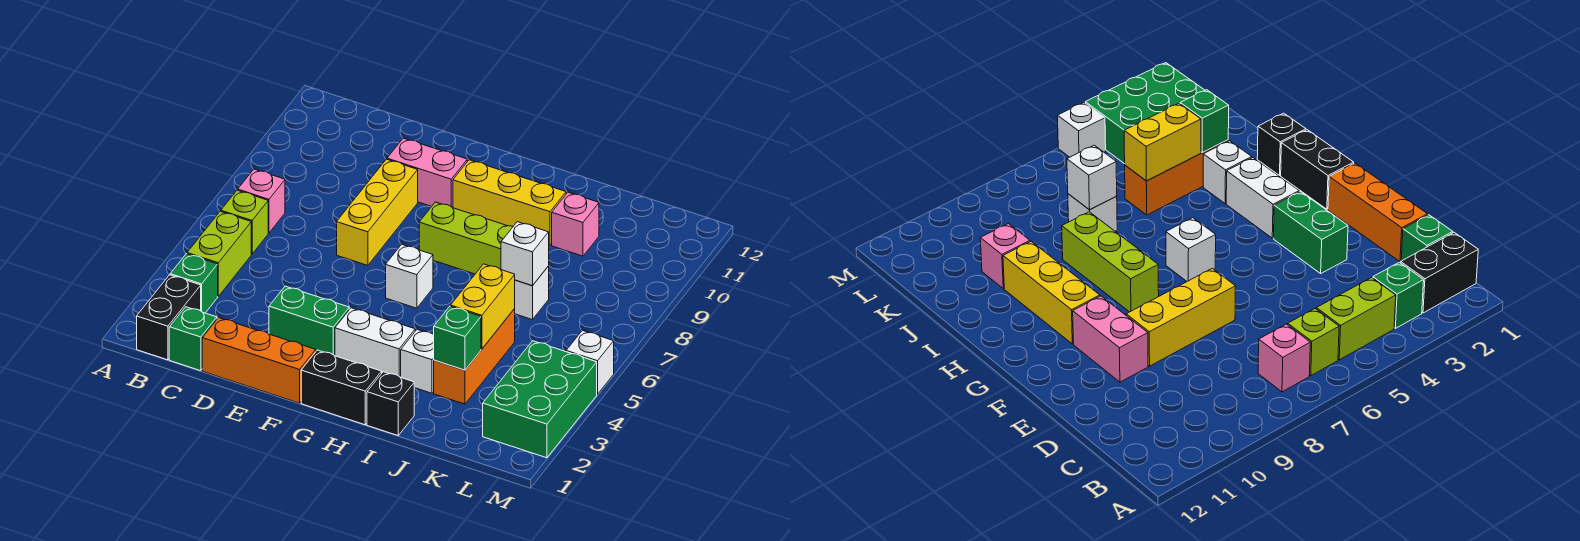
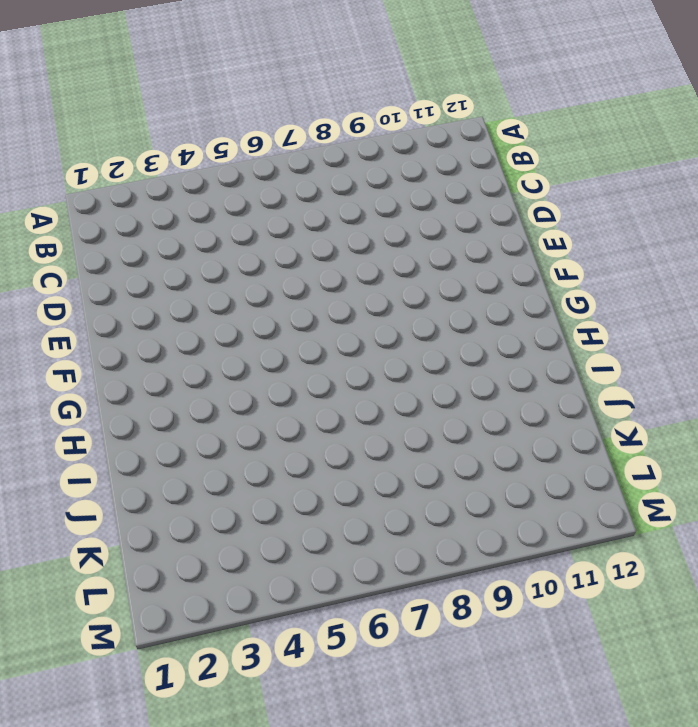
none -> black brick B1:B2 level 1
none -> green brick B3 level 1
none -> lime brick B4:B5 level 1

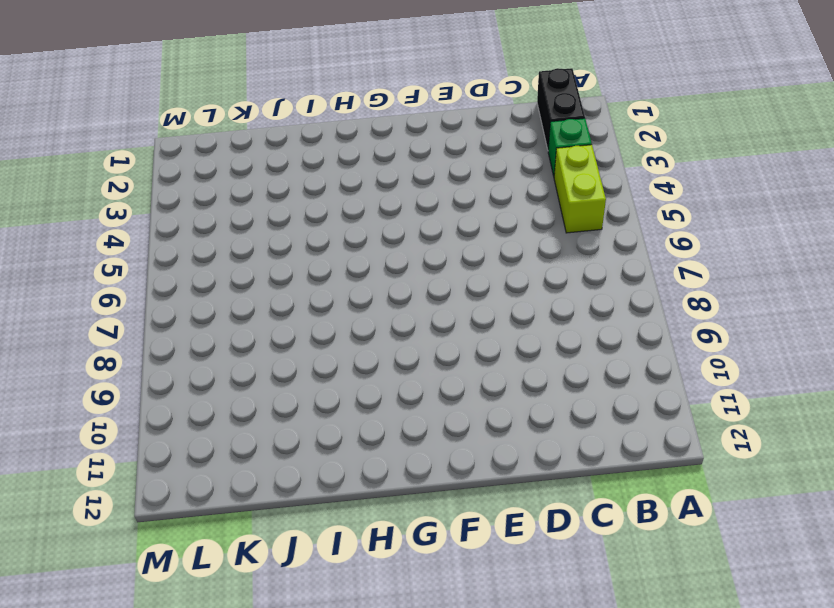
none -> lime brick B6 level 1
none -> pink brick B7 level 1
none -> green brick C1 level 1

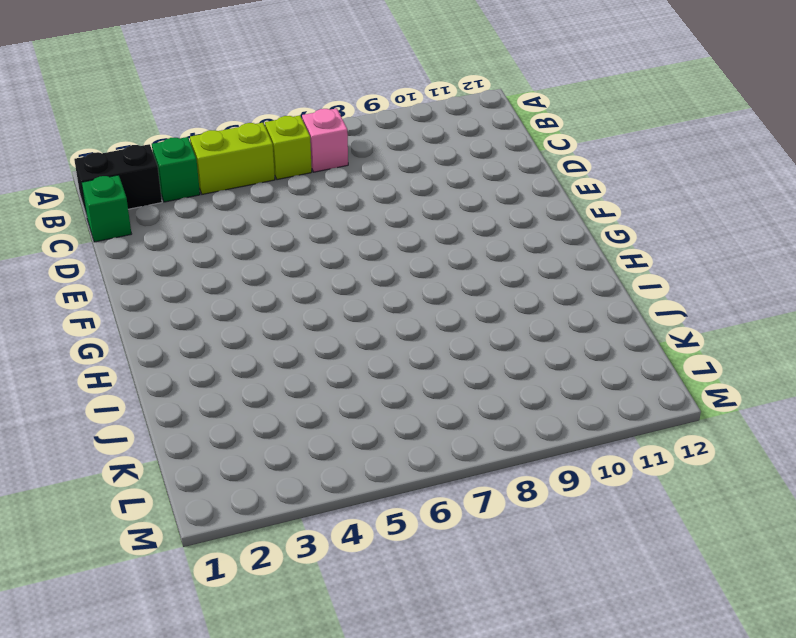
none -> orange brick D1:F1 level 1
none -> green brick E3:F3 level 1
none -> yellow brick E7:E9 level 1

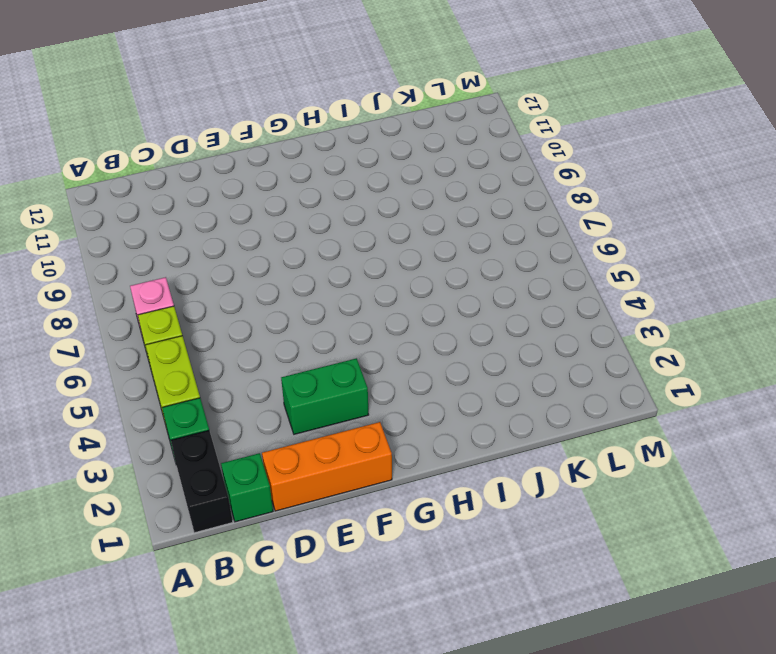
none -> yellow brick E7:E9 level 1
none -> pink brick E10:F10 level 1
none -> black brick G1:H1 level 1

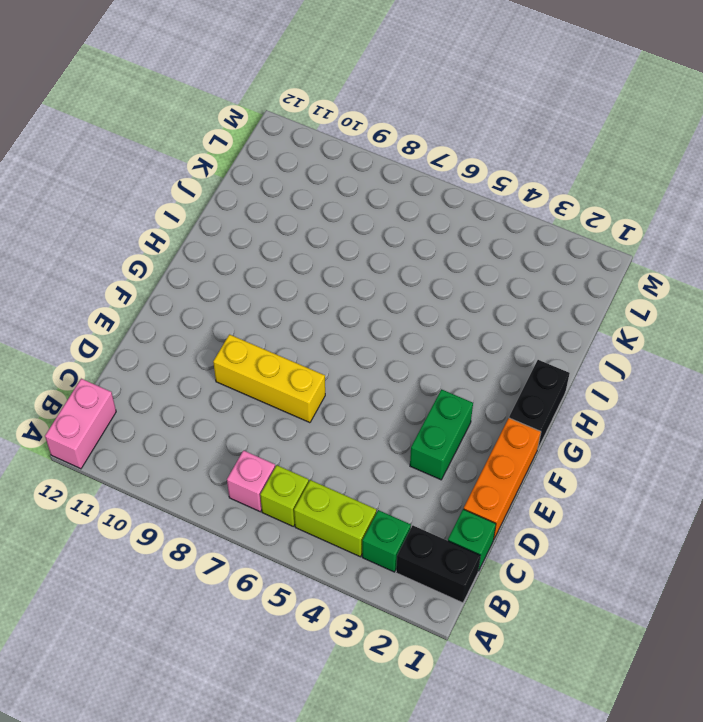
pink brick A12:B12 level 1 -> pink brick E10:F10 level 1
none -> white brick G3:H3 level 1
none -> white brick G6 level 1
none -> lime brick G8:I8 level 1

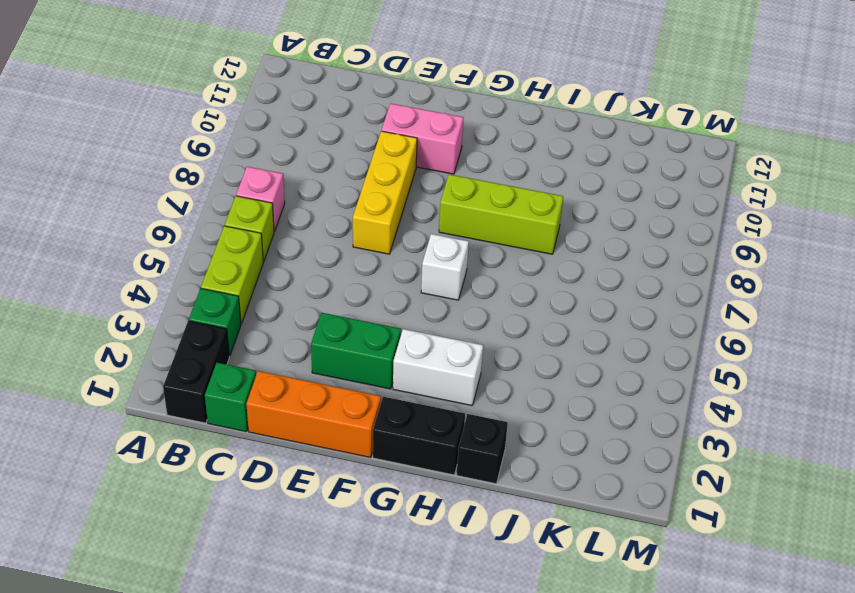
none -> yellow brick G10:I10 level 1
none -> white brick I3 level 1
none -> orange brick J3:J5 level 1

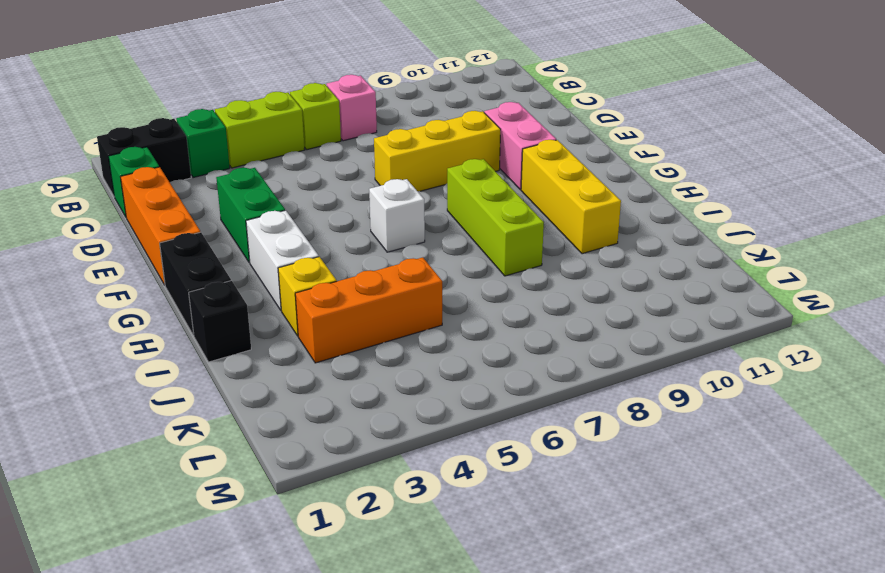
yellow brick I3 level 1 -> white brick I3 level 1
none -> white brick J7 level 1
none -> pink brick J10 level 1
none -> green brick L2:M4 level 1

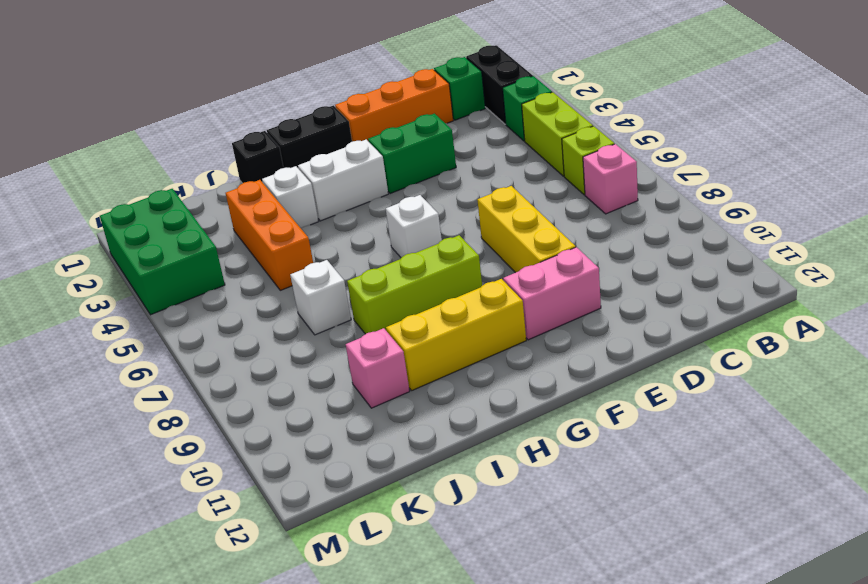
none -> white brick M5 level 1
none -> green brick J3 level 2
none -> yellow brick J4:J5 level 2

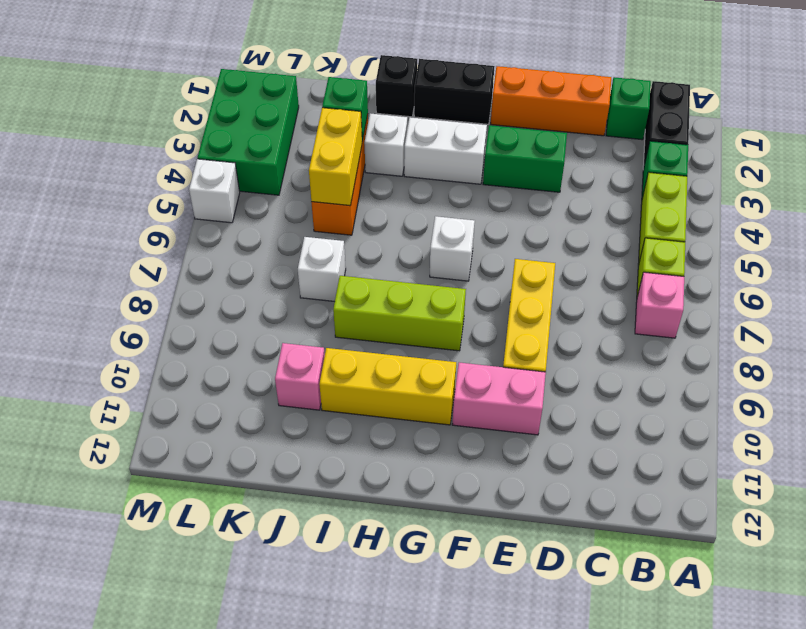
none -> white brick J7 level 2

